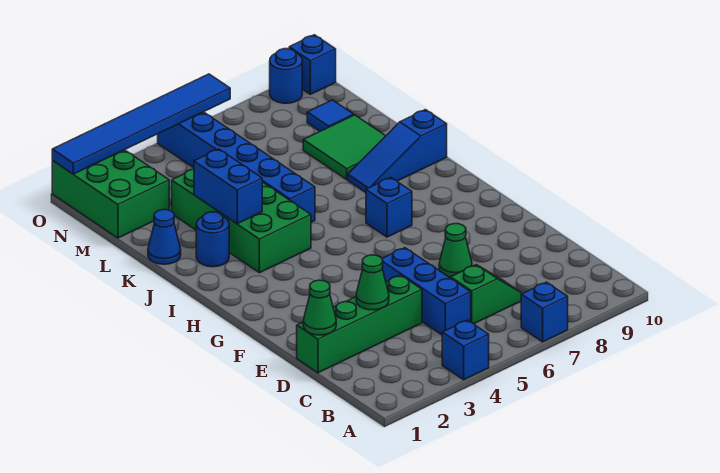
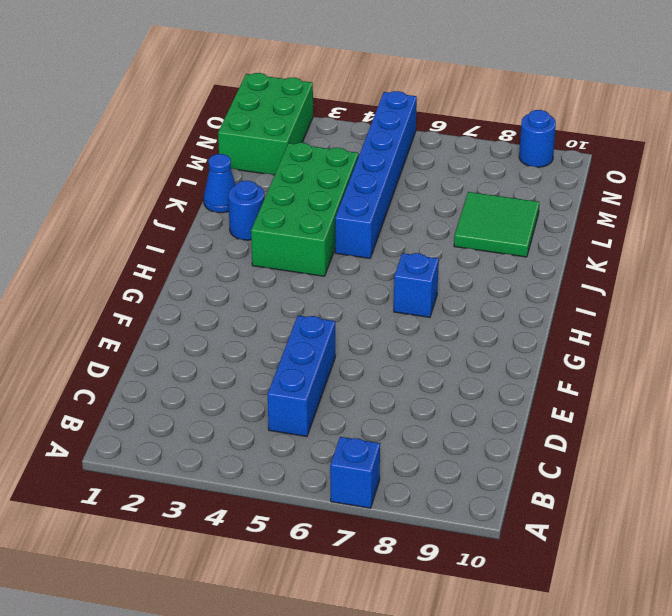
none -> blue brick A4 level 1
none -> green slope C6:C7 level 1 top 6
none -> green brick D1:D4 level 1

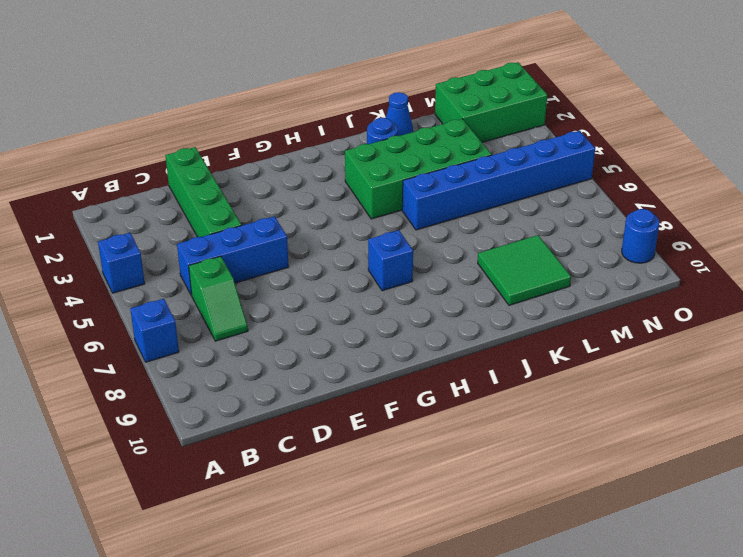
none -> green cone E7 level 1
none -> blue slope J8:J10 level 1 top 10
none -> blue tile M9 level 1

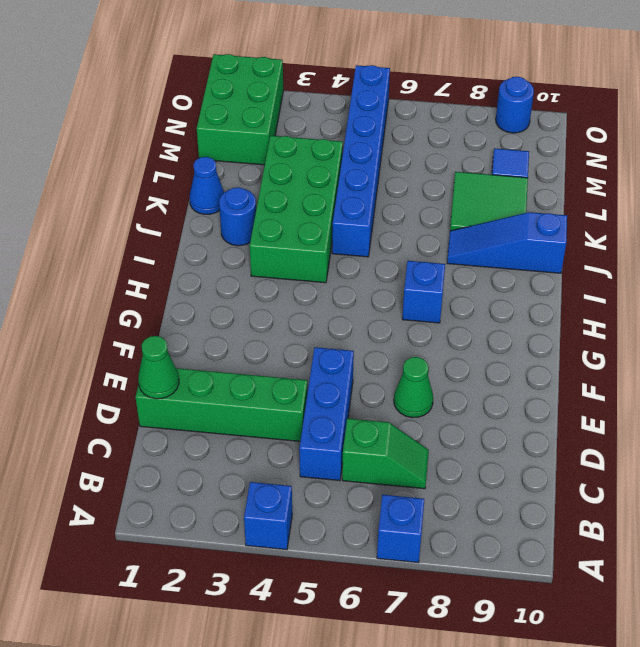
none -> blue brick O10 level 1
none -> green cone D3 level 2
none -> blue brick J3:K3 level 2

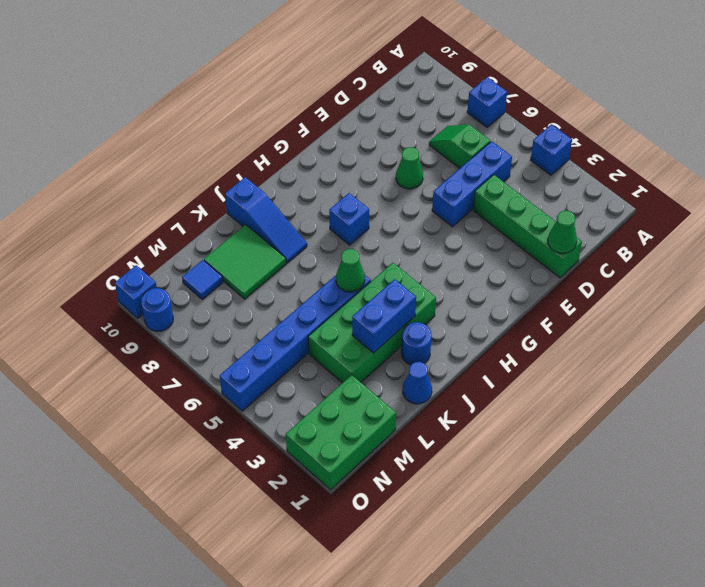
green cone J5 level 2 -> green cone D3 level 2
none -> blue tile O1:O6 level 2

